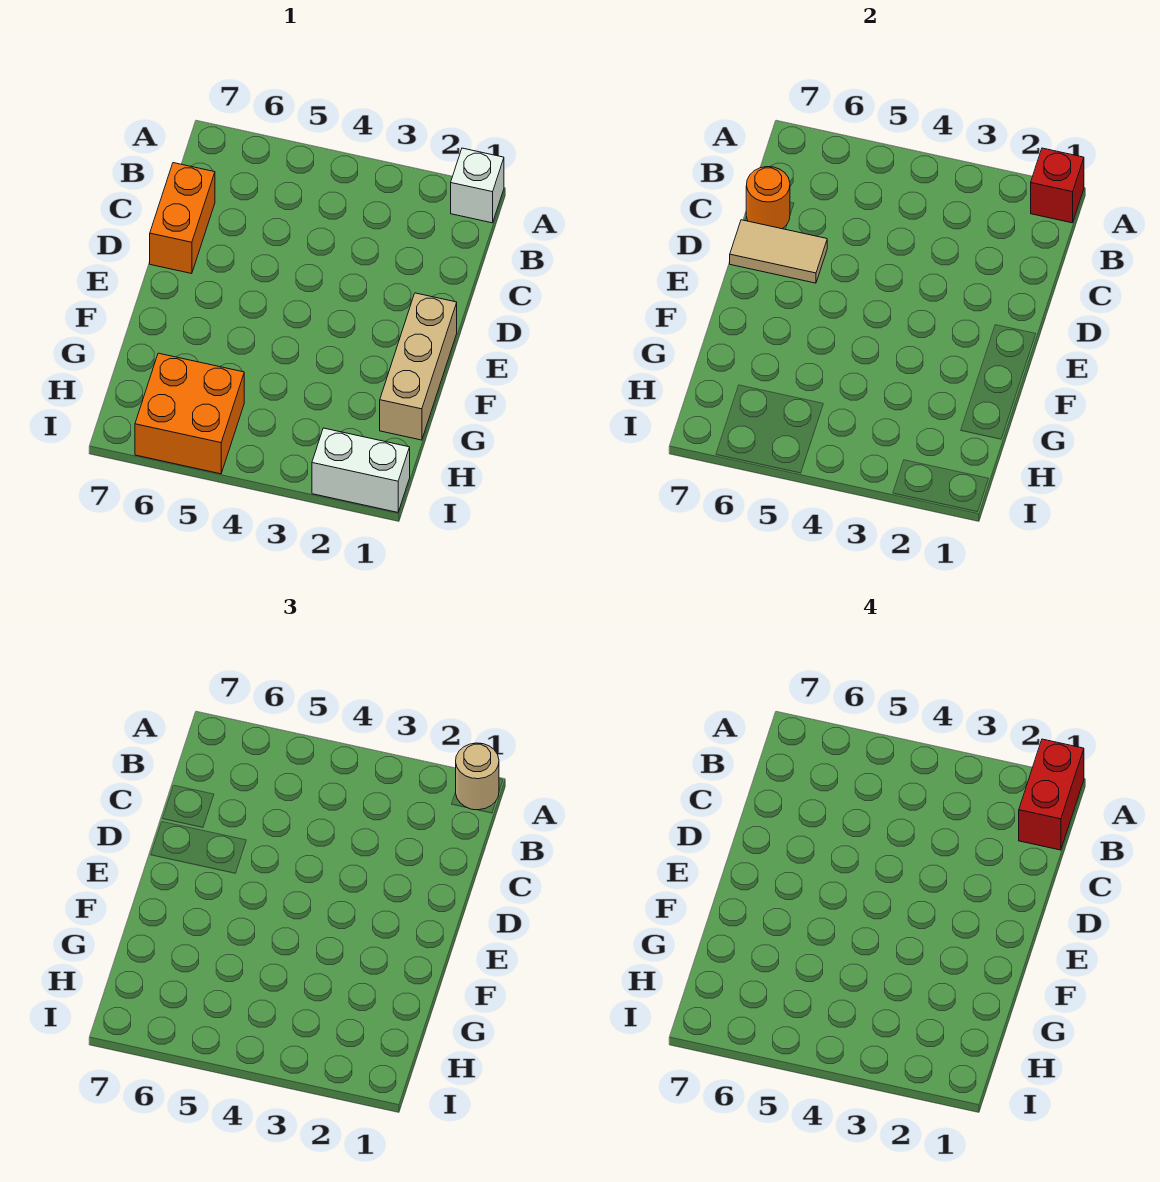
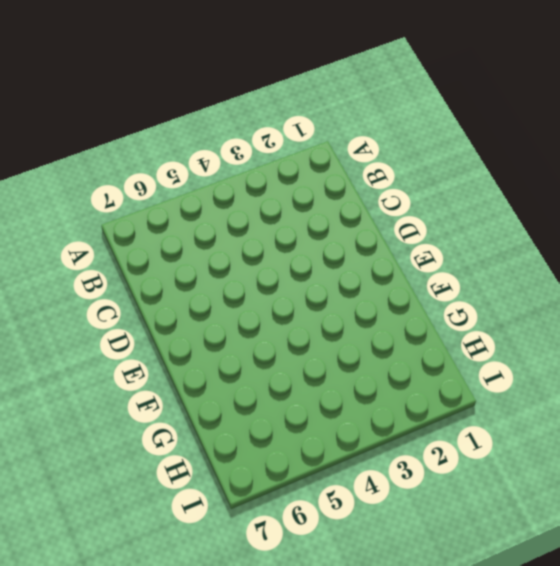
none -> white brick A1 level 1
none -> orange brick C7:D7 level 1

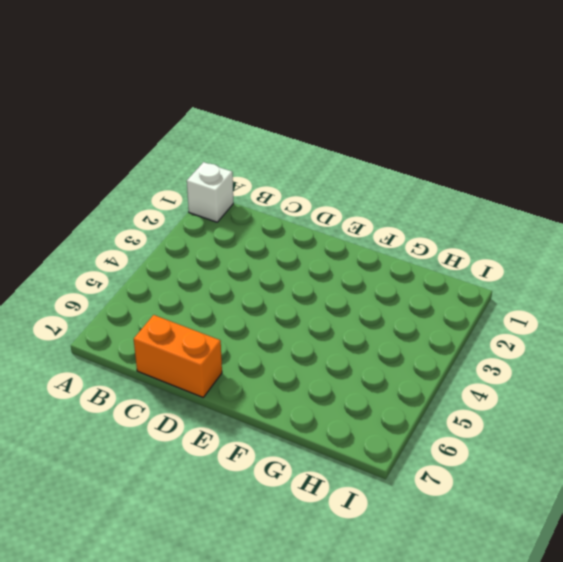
none -> tan brick E1:G1 level 1
none -> orange brick H5:I6 level 1

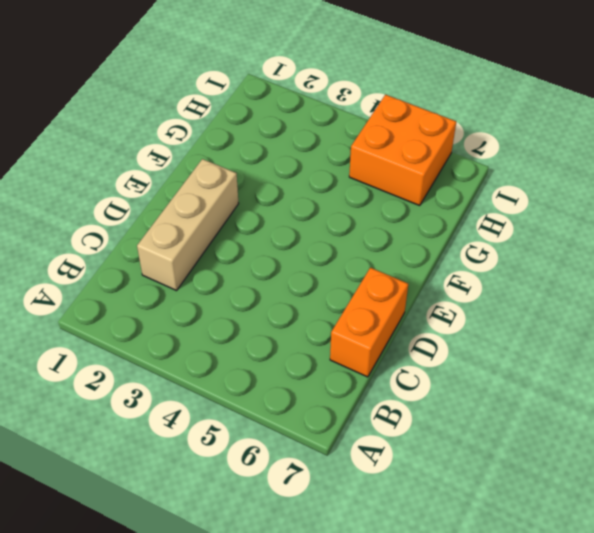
tan brick C2:E2 level 1 -> tan brick E1:G1 level 1
none -> white brick A1 level 1
none -> white brick I1:I2 level 1

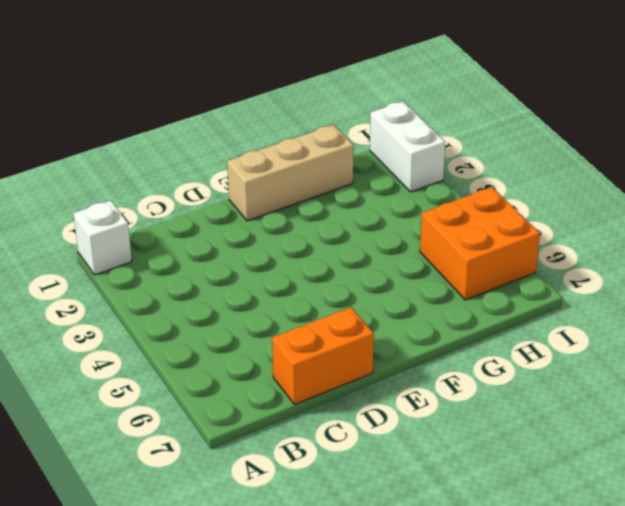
none -> red brick A1 level 2
none -> orange round brick C7 level 2

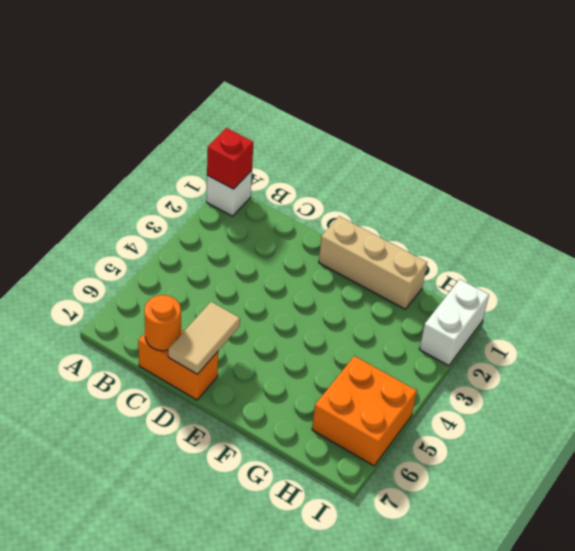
none -> tan round brick A1 level 3
none -> red brick A1:B1 level 4

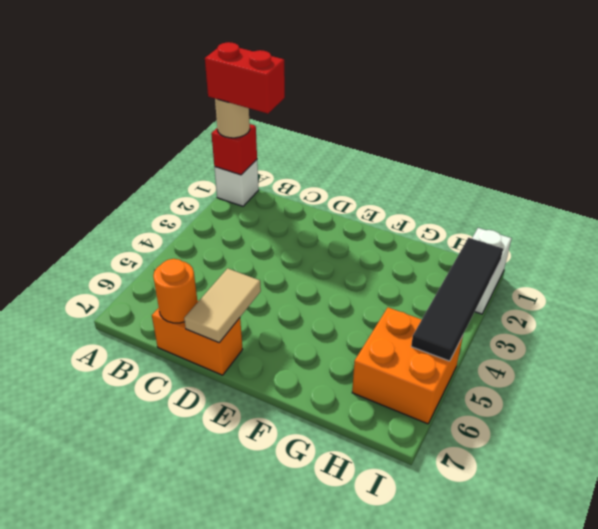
black tile I2:I5 level 2 -> none
none -> tan brick E1:G1 level 1

